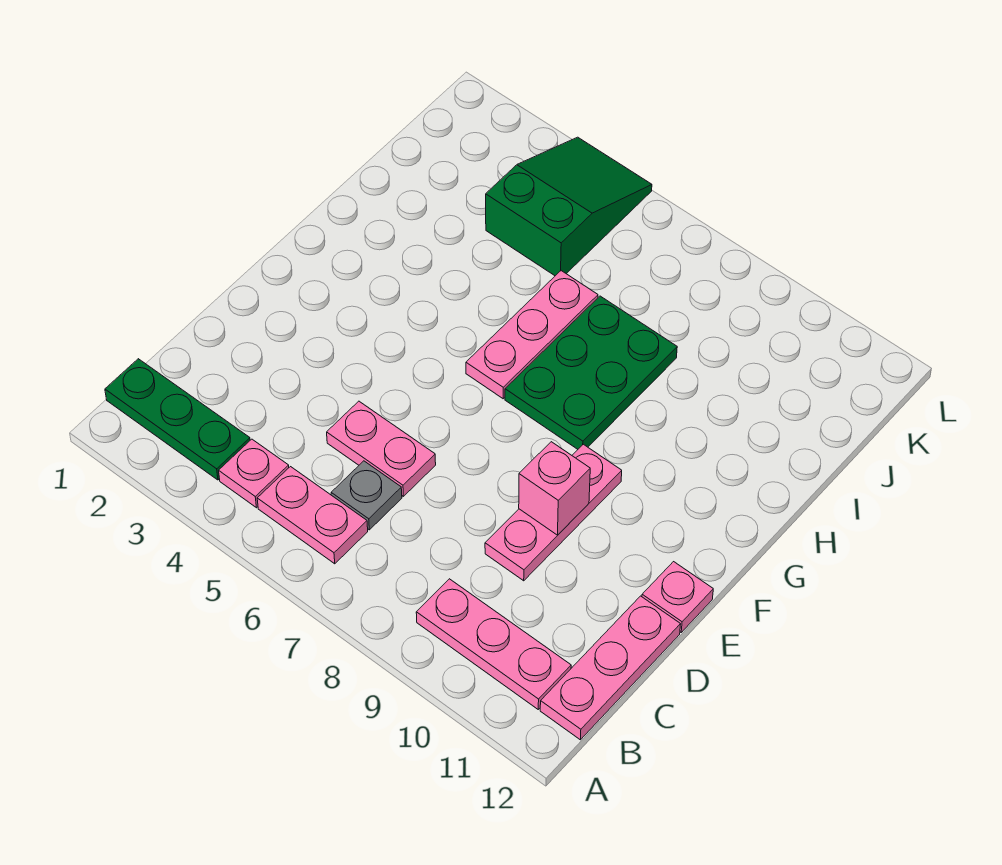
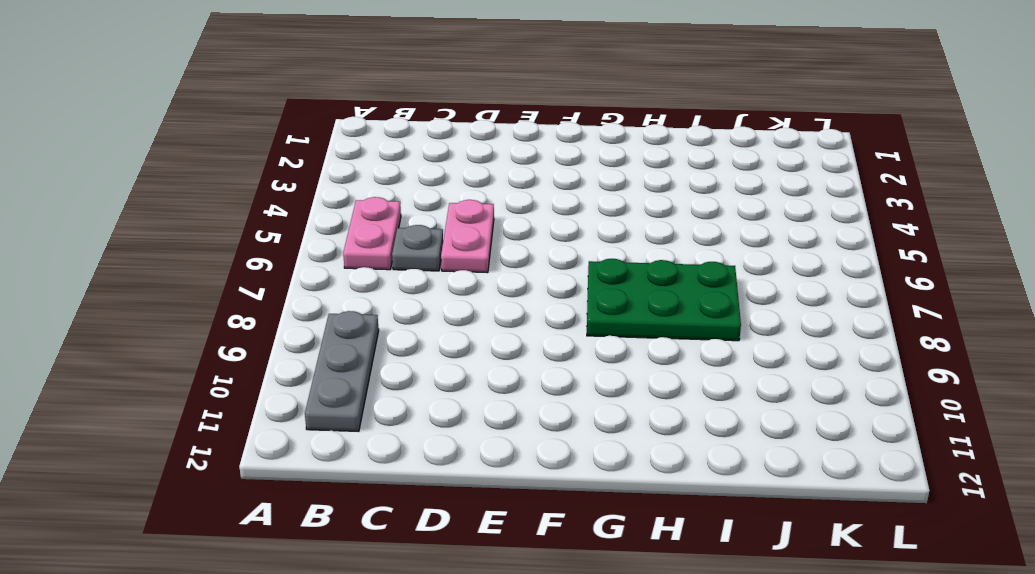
grey plate B9:B11 level 1 -> pink plate B9:B11 level 1
none -> green plate B1:B3 level 1
none -> pink plate B4 level 1
none -> pink plate B12:D12 level 1

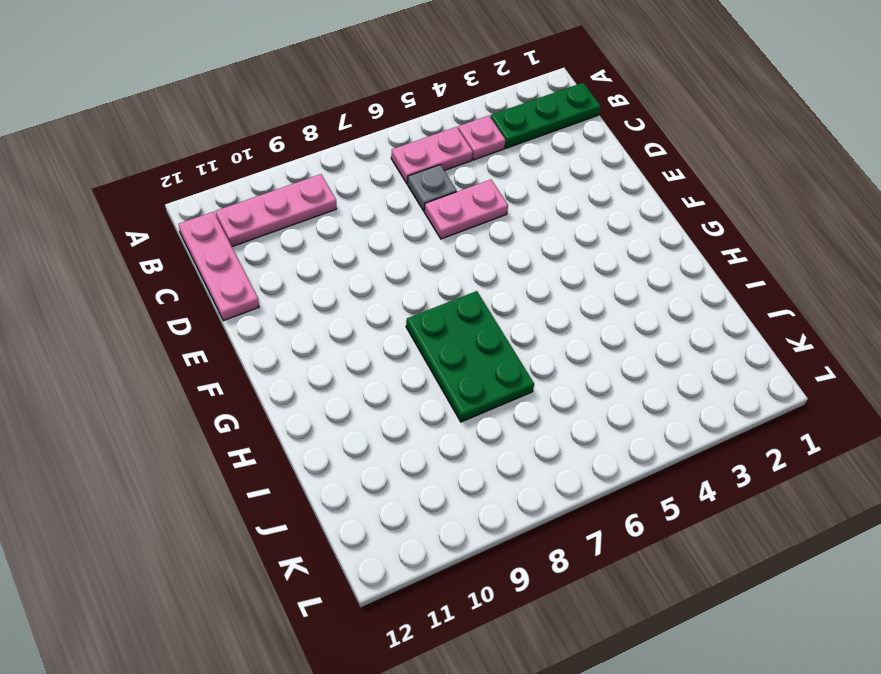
none -> pink plate D9:F9 level 1
none -> pink plate E12 level 1
none -> pink plate G6:I6 level 1

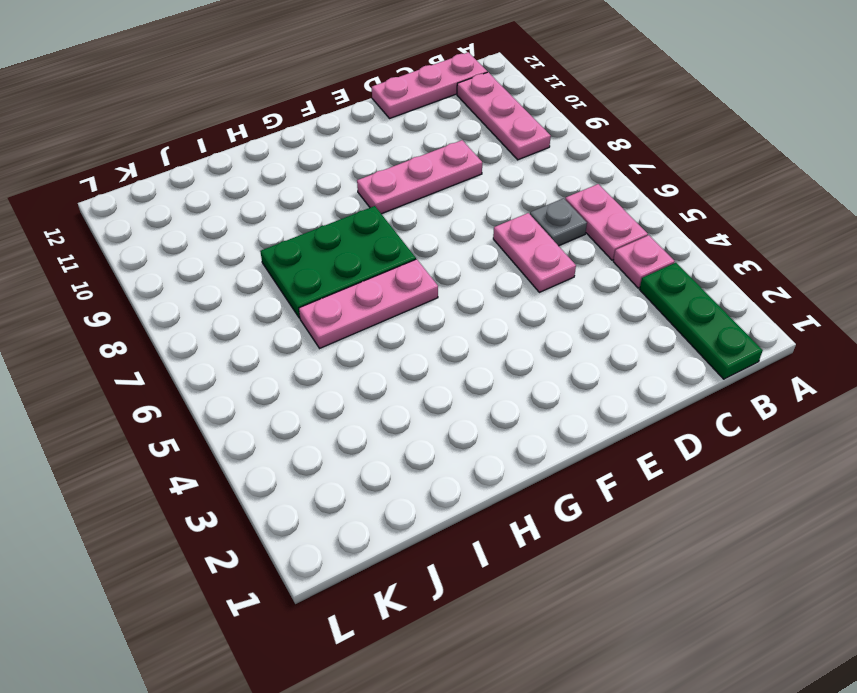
none -> pink plate E12 level 1
none -> green slope J4:L5 level 1 top J
none -> pink brick E9 level 2

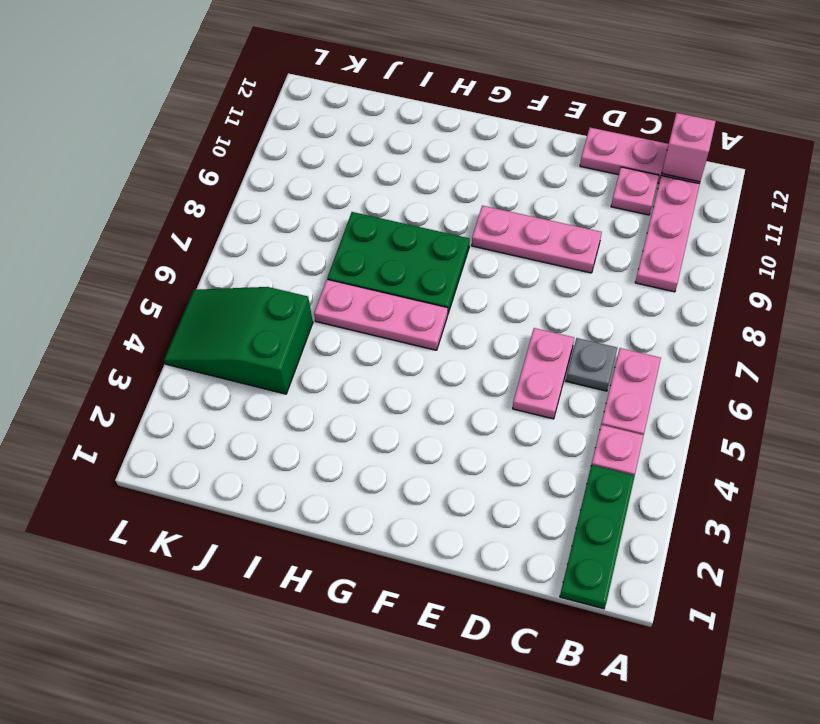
pink brick B12 level 2 -> pink brick E9 level 2
pink plate C11 level 1 -> pink plate E12 level 1

